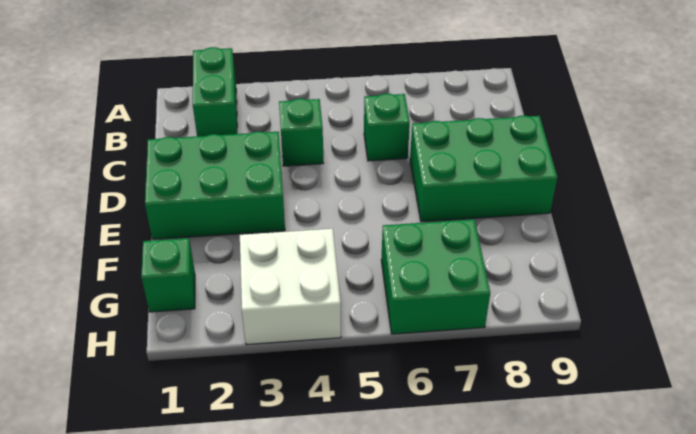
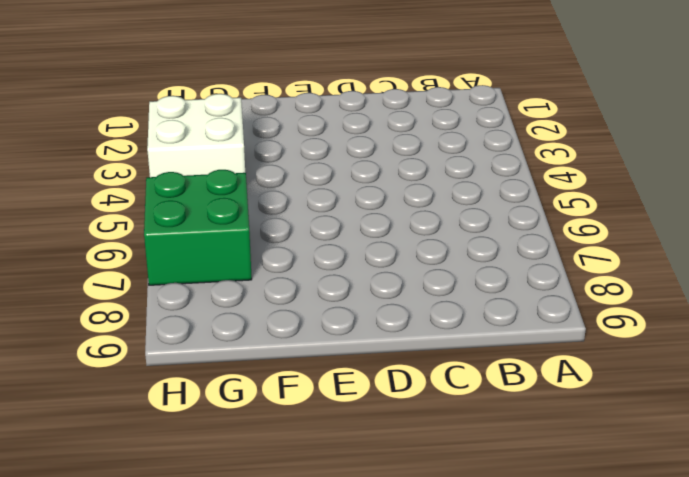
none -> green brick A2:B2 level 1
none -> green brick C4 level 1

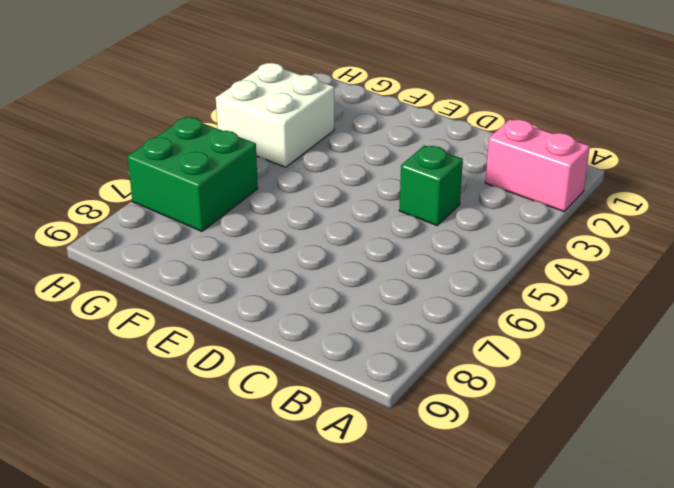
pink brick A2:B2 level 1 -> green brick A2:B2 level 1
none -> green brick C6 level 1
none -> green brick D1:E3 level 1

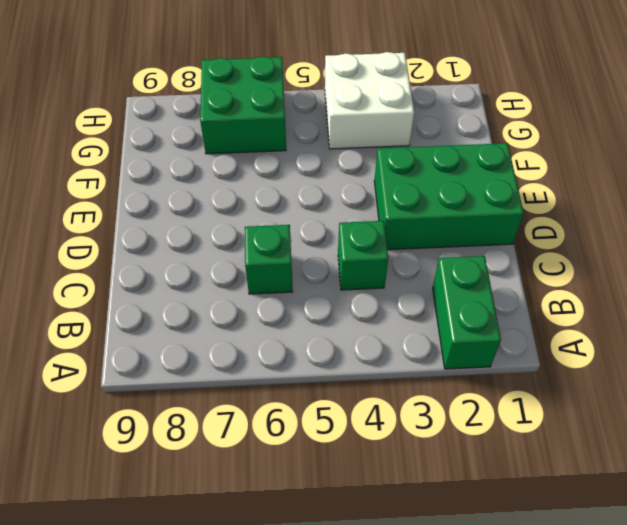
none -> green brick D7:E9 level 1
none -> green brick G1 level 1

